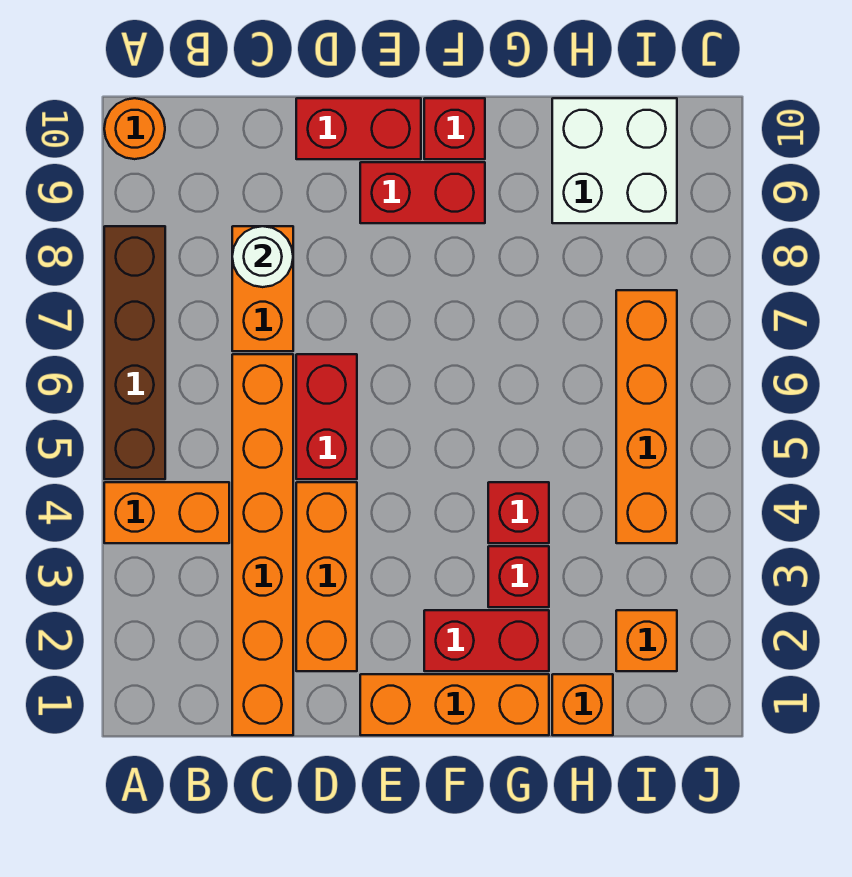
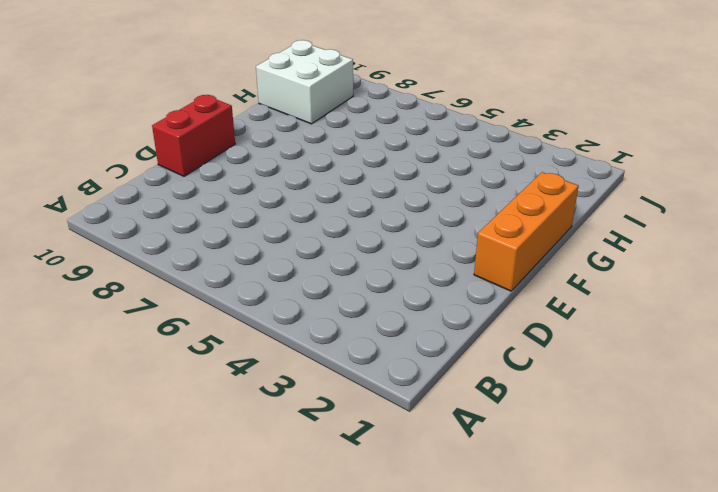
none -> orange brick A4:B4 level 1
none -> brown brick A5:A8 level 1
none -> orange round brick A10 level 1

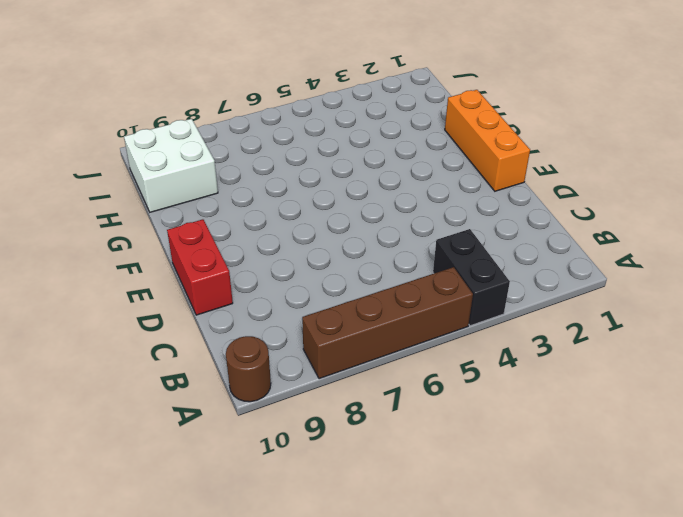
black brick A4:B4 level 1 -> orange brick A4:B4 level 1
brown round brick A10 level 1 -> orange round brick A10 level 1
none -> orange brick C1:C6 level 1
none -> orange brick C7:C8 level 1
none -> orange brick D2:D4 level 1

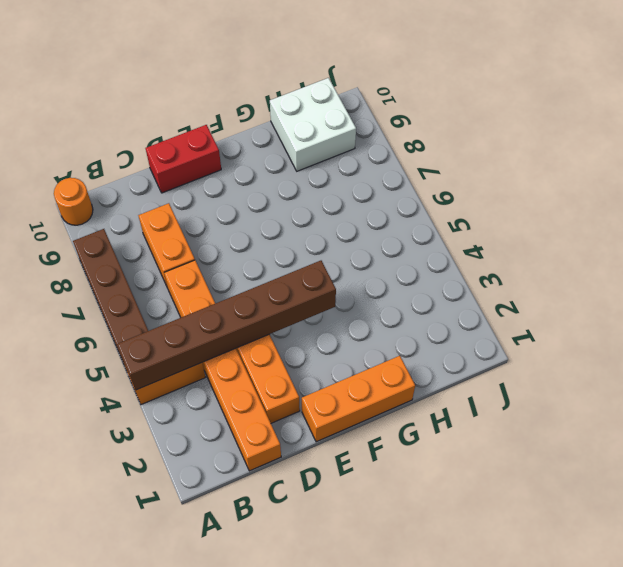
brown brick A4:F4 level 2 -> none
none -> red brick D5:D6 level 1
none -> red brick E9:F9 level 1
none -> red brick F2:G2 level 1

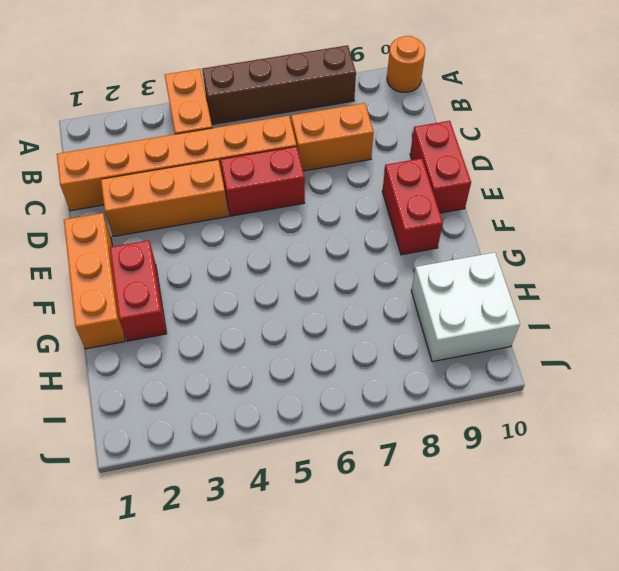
none -> red brick F10 level 1
none -> red brick G3 level 1
none -> red brick G4 level 1

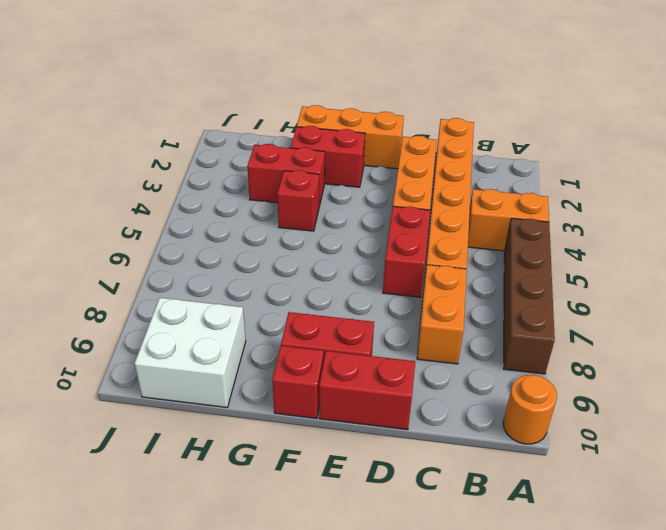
red brick G3:H3 level 1 -> red brick G3 level 1
none -> orange brick H1 level 1
none -> orange brick I2 level 1
none -> orange brick I4:I7 level 1

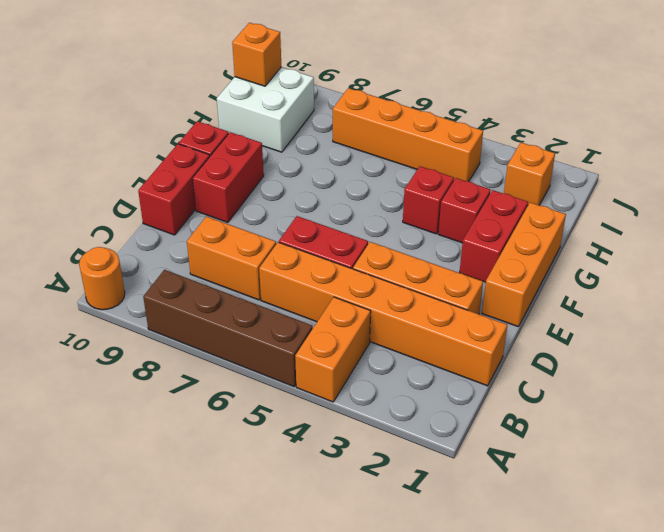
orange brick I10 level 2 -> orange brick H1 level 1
none -> white round brick C8 level 2

